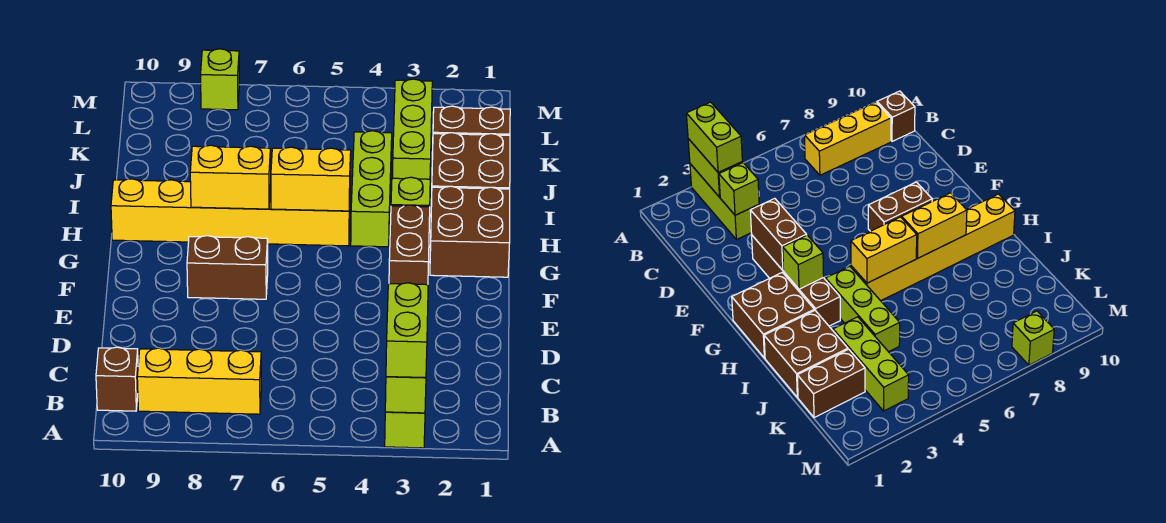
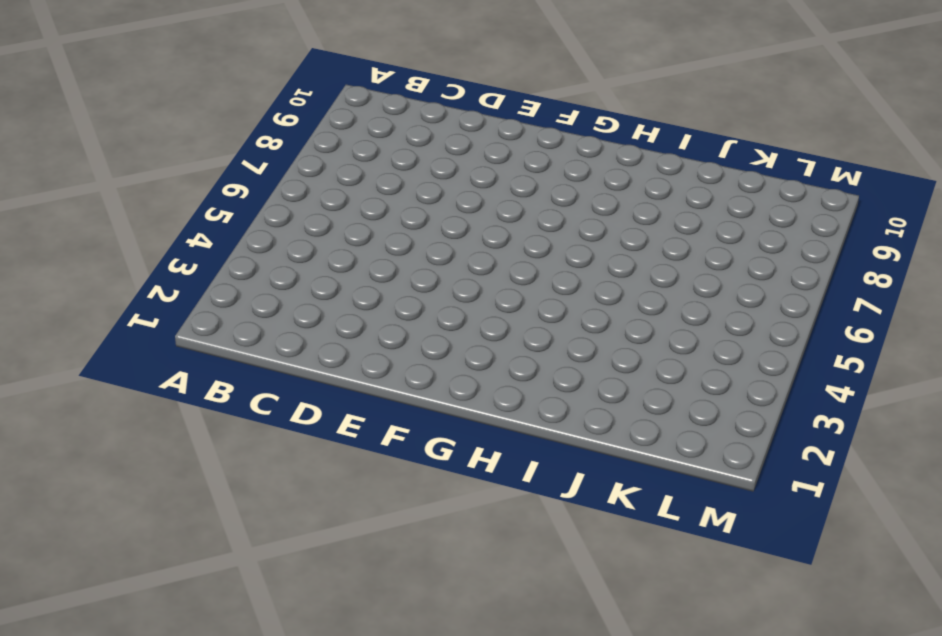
none -> lime brick A3:C3 level 1
none -> yellow brick B7:B9 level 1
none -> brown brick B10 level 1

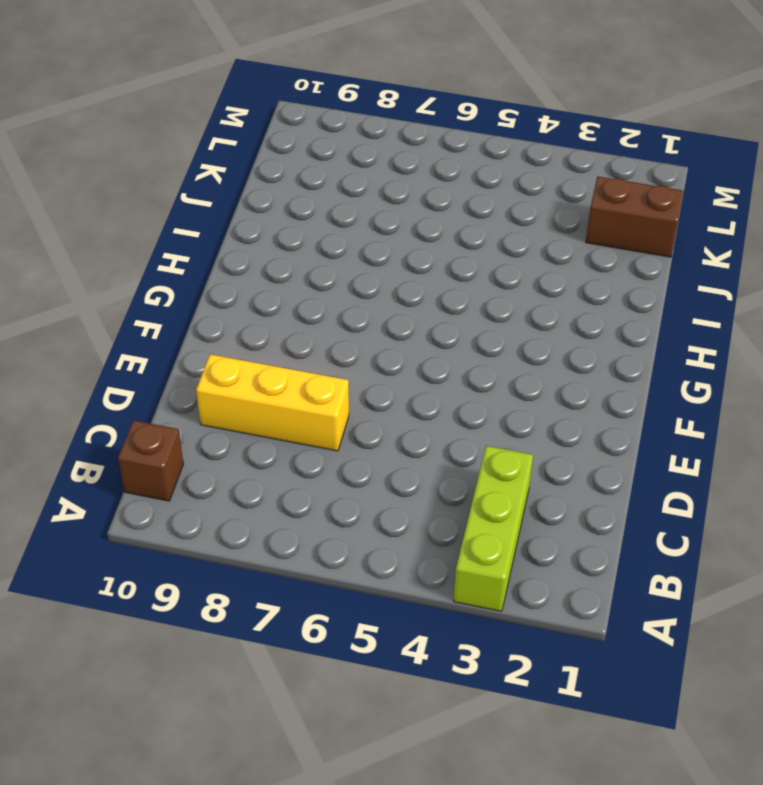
yellow brick D7:D9 level 1 -> yellow brick B7:B9 level 1
none -> brown brick E3:H3 level 1
none -> brown brick F7:F8 level 1
none -> brown brick G1:H2 level 1

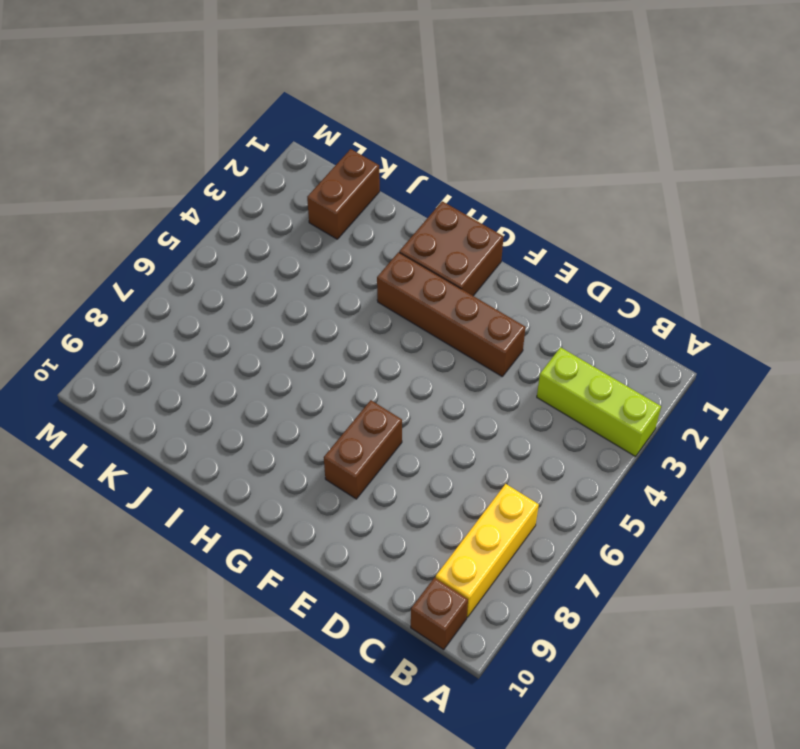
none -> lime brick H4:J4 level 1
none -> yellow brick H5:H10 level 1
none -> brown brick I1:J2 level 1

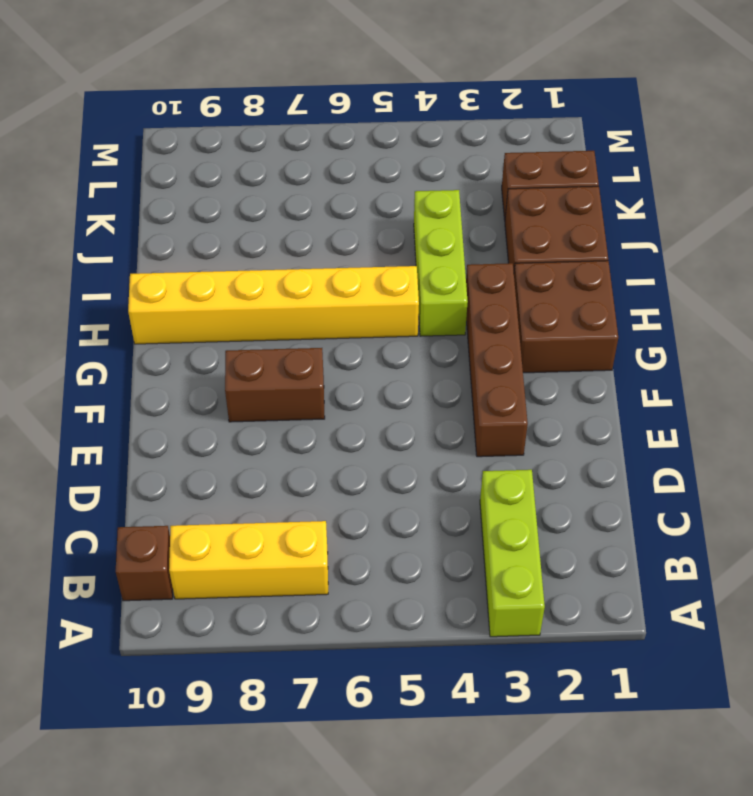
none -> lime brick J3:L3 level 1
none -> lime brick M8 level 1
none -> lime brick A3:B3 level 2

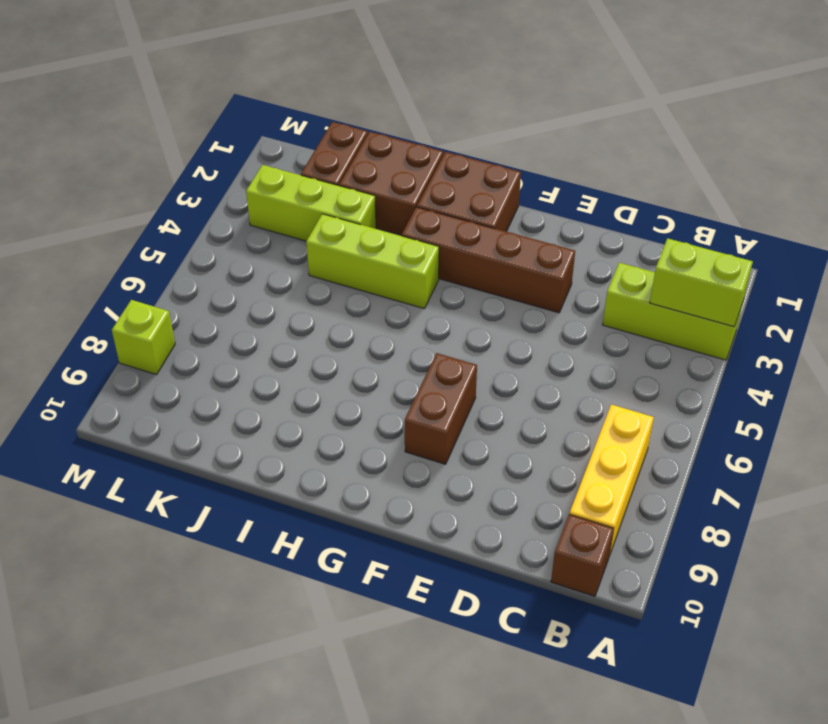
none -> yellow brick H5:H10 level 1
none -> lime brick C3 level 2
none -> brown brick E3:F3 level 2

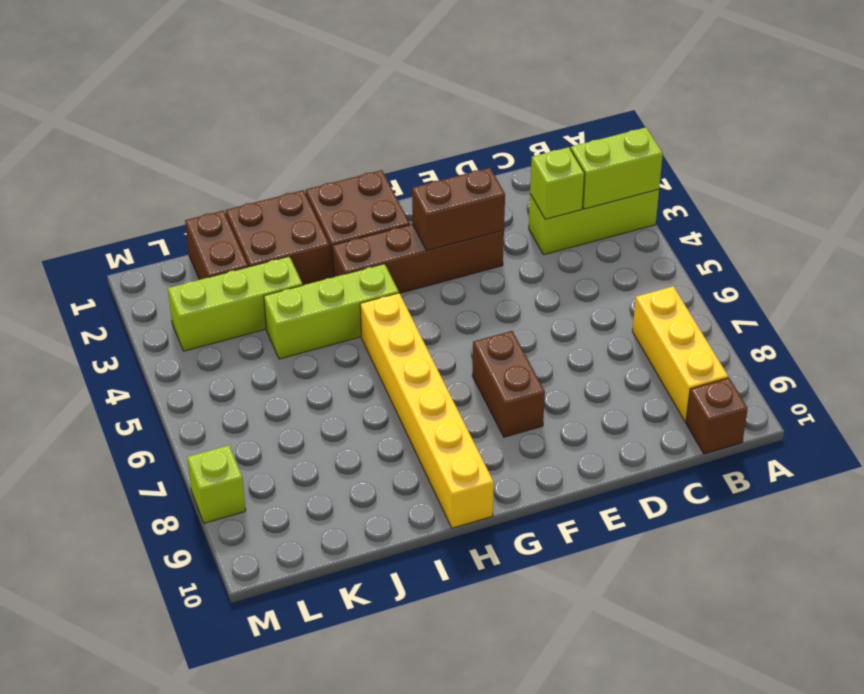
none -> lime brick G3 level 2
none -> yellow brick H5:H6 level 2
none -> yellow brick H7:H8 level 2

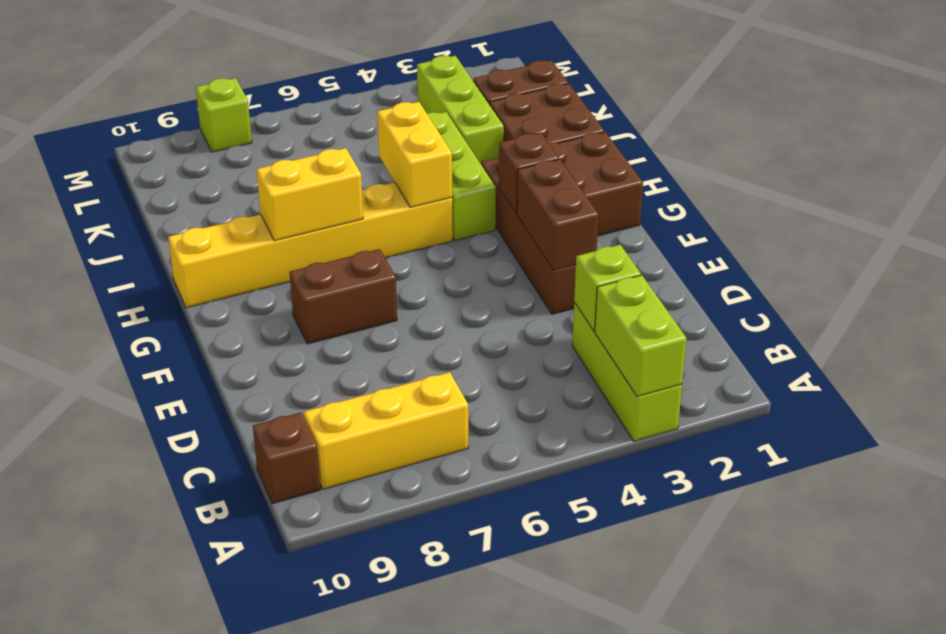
brown brick G3 level 2 -> lime brick G3 level 2
yellow brick H5:I5 level 2 -> yellow brick H5:H6 level 2
none -> lime brick A3:B3 level 3

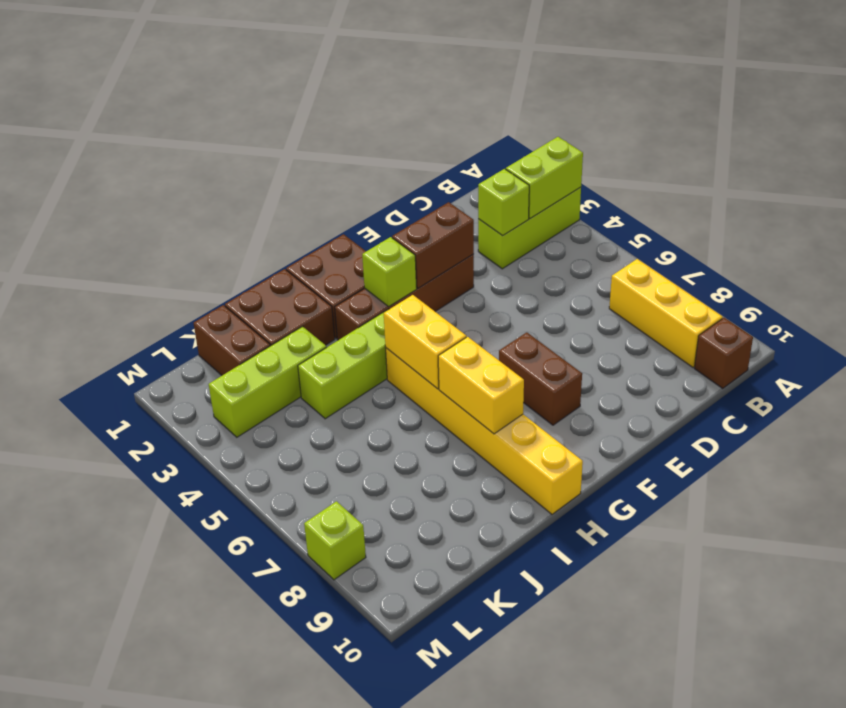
none -> lime brick A3:B3 level 3

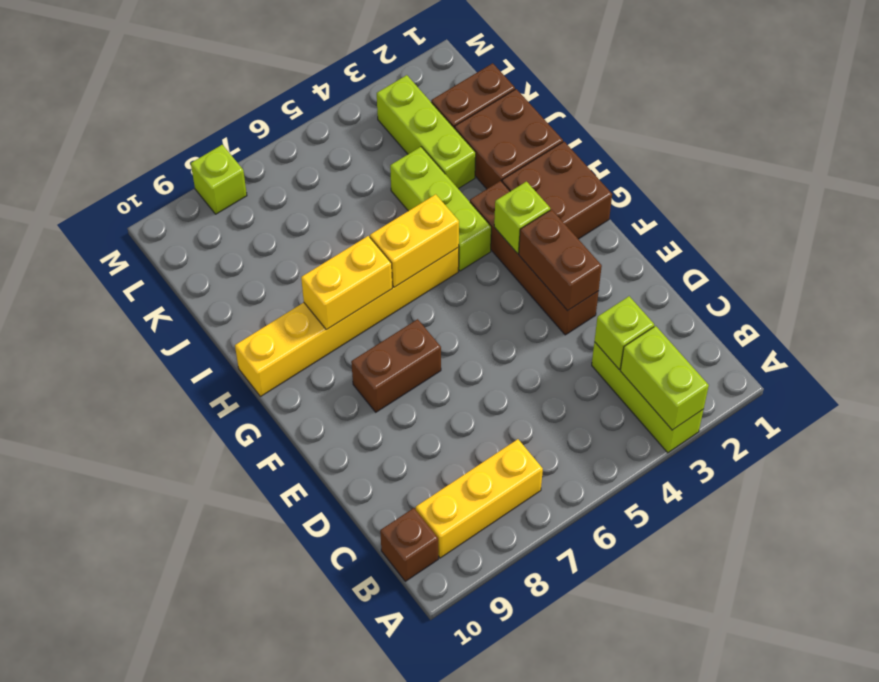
none -> lime brick A3:B3 level 3

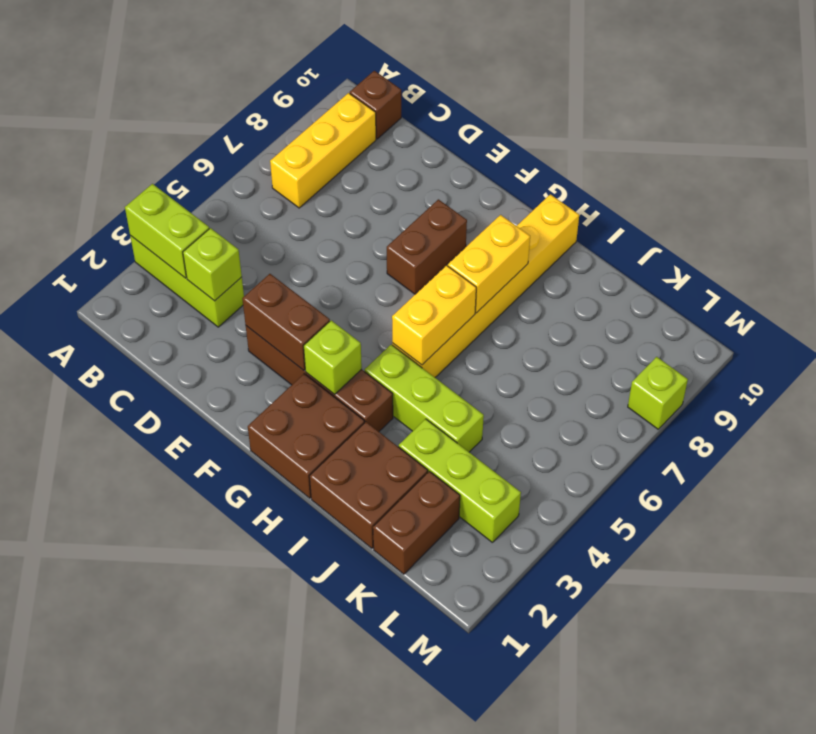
none -> lime brick A3:B3 level 3

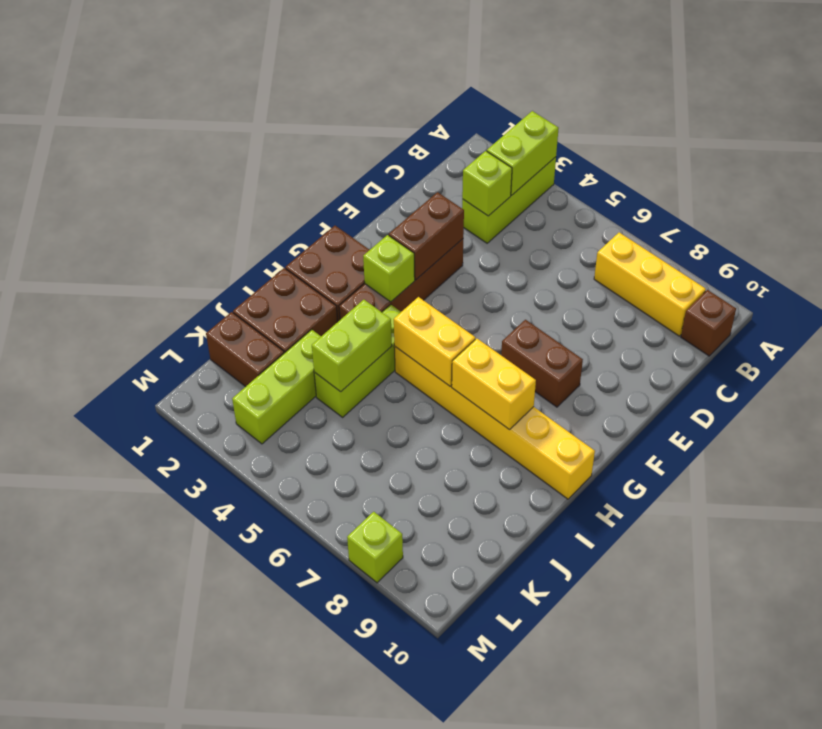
lime brick I4:J4 level 2 -> lime brick A3:B3 level 3

